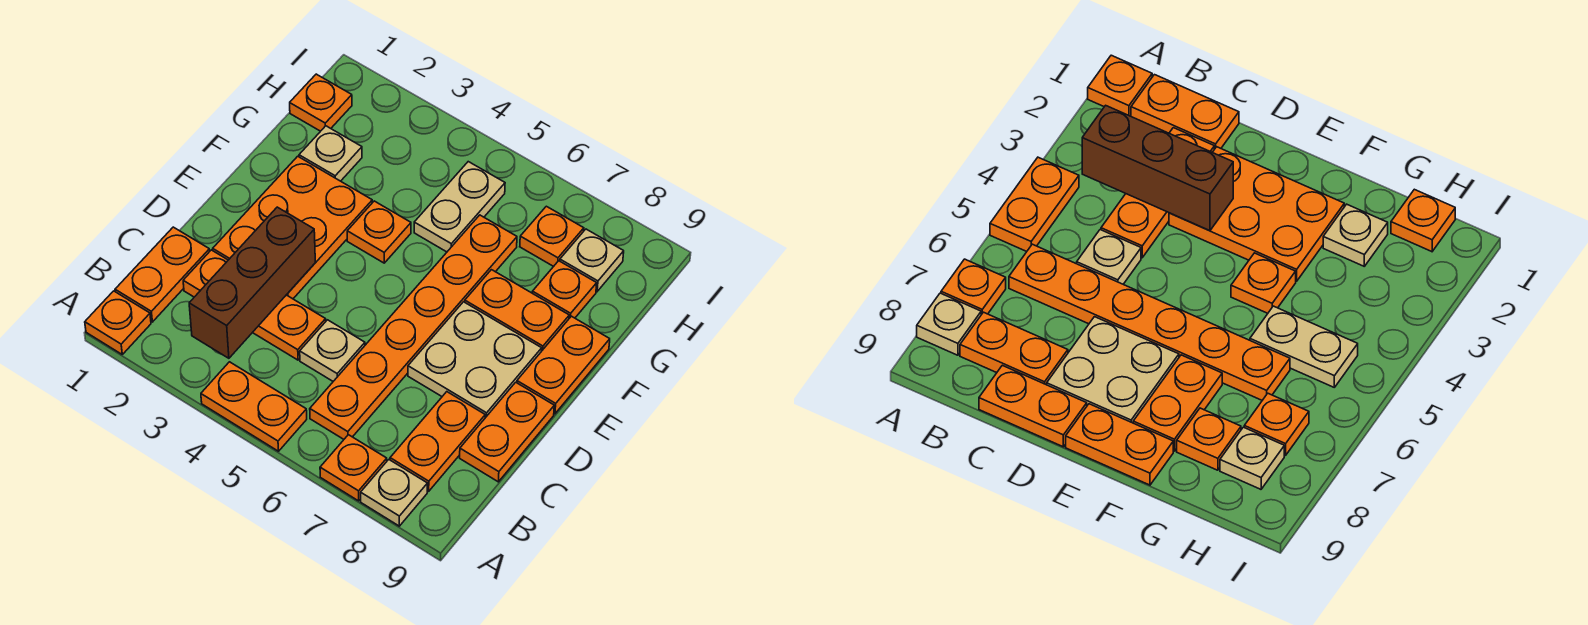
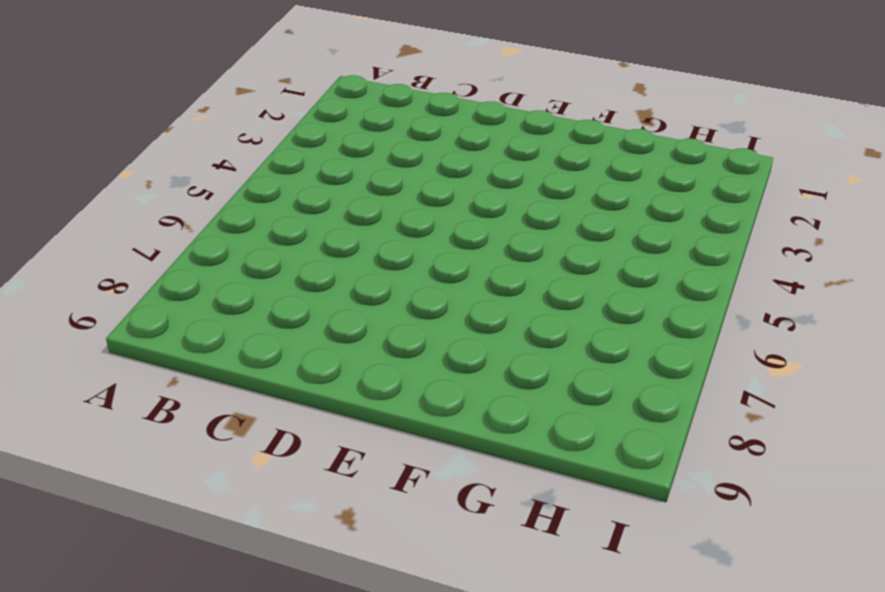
none -> orange plate A1 level 1
none -> orange plate A4:A5 level 1
none -> orange plate A7 level 1

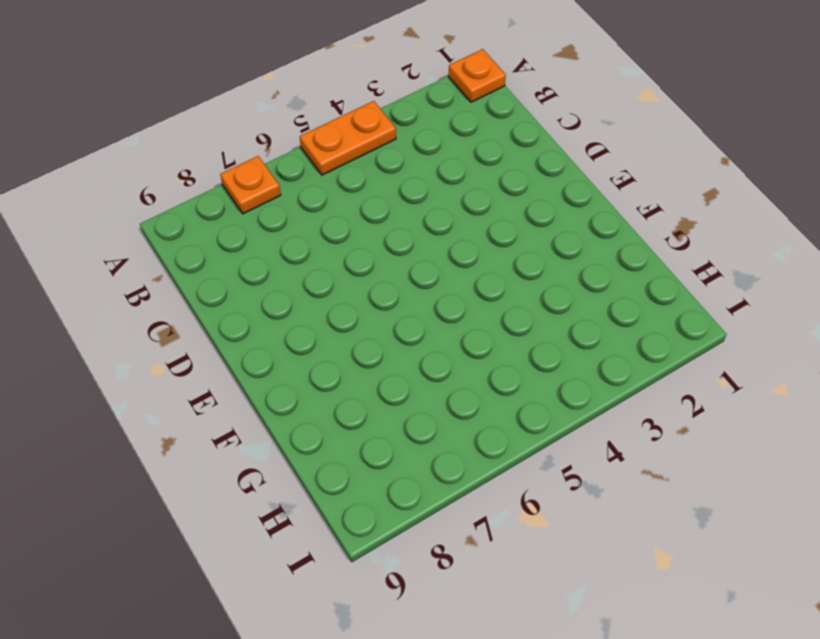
none -> tan plate A8 level 1
none -> orange plate B1:C1 level 1
none -> orange plate B6:G6 level 1

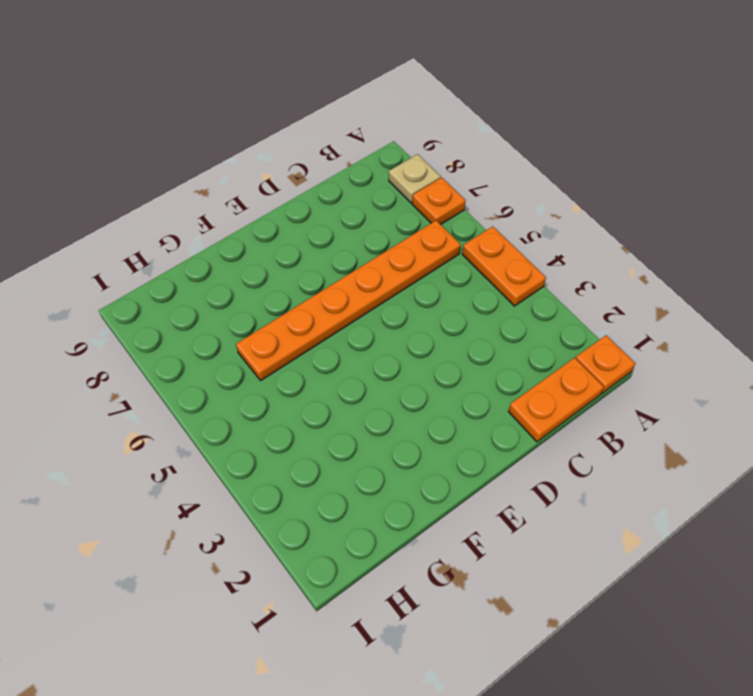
none -> orange plate B8:C8 level 1
none -> orange plate C2:C4 level 1
none -> tan plate C5 level 1

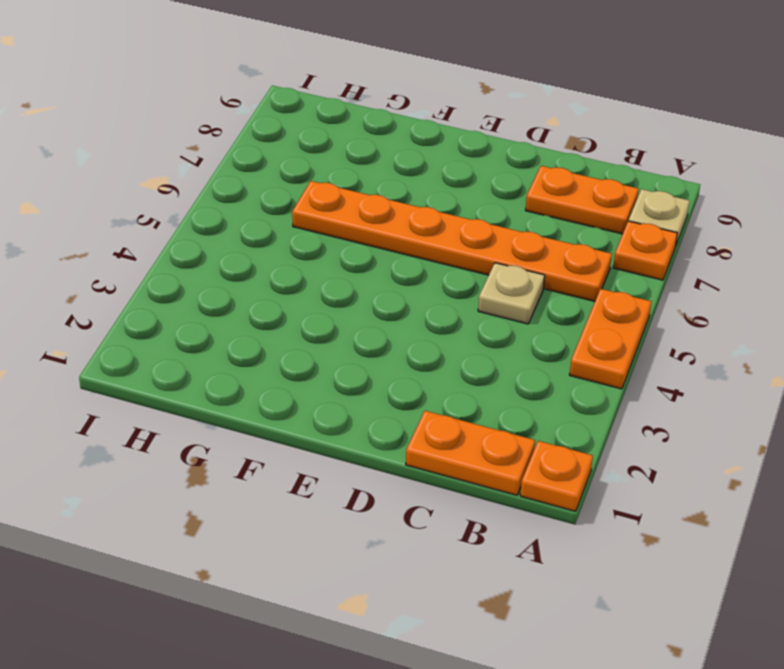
none -> orange plate C2:C4 level 1
none -> orange plate C9:D9 level 1
none -> orange plate D2:F3 level 1

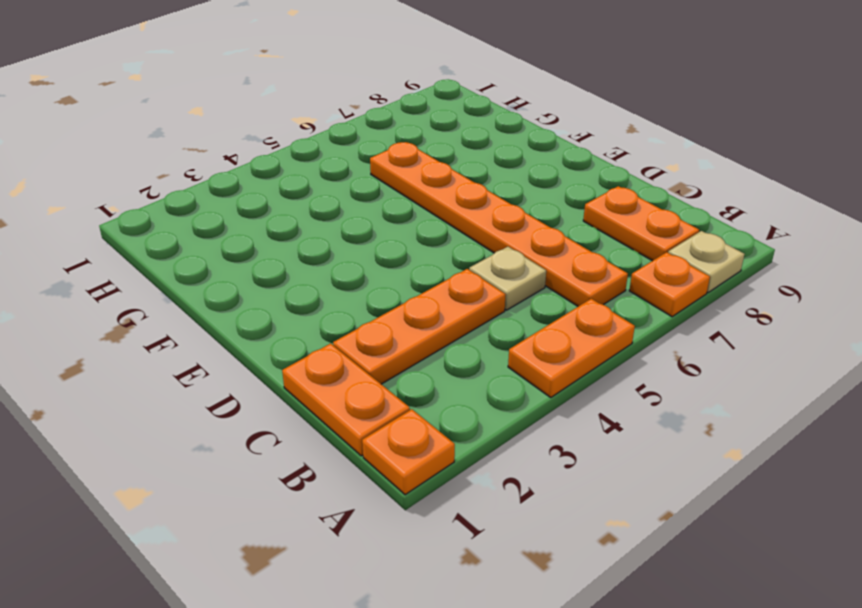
none -> orange plate C9:D9 level 1
none -> orange plate D2:F3 level 1
none -> tan plate D7:E8 level 1

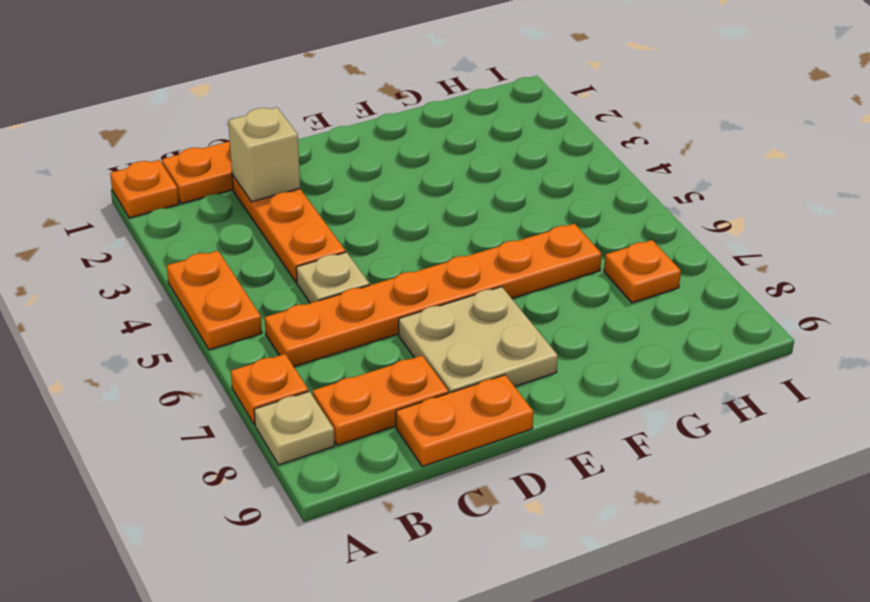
tan brick C2 level 2 -> none
none -> orange plate D2:F3 level 1
none -> orange plate E9:F9 level 1
none -> orange plate F4 level 1

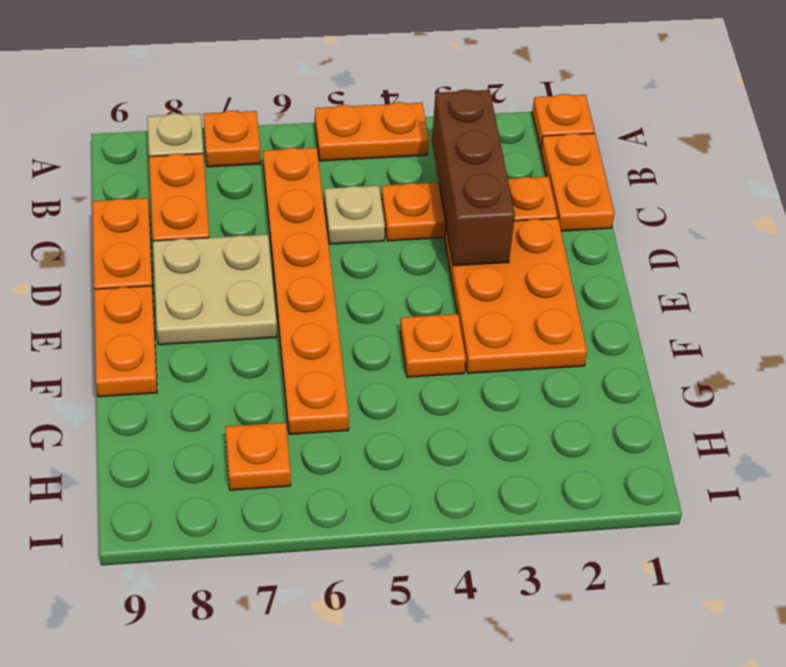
none -> orange plate F7:F8 level 1
none -> tan plate G2 level 1
none -> tan plate G5:H5 level 1

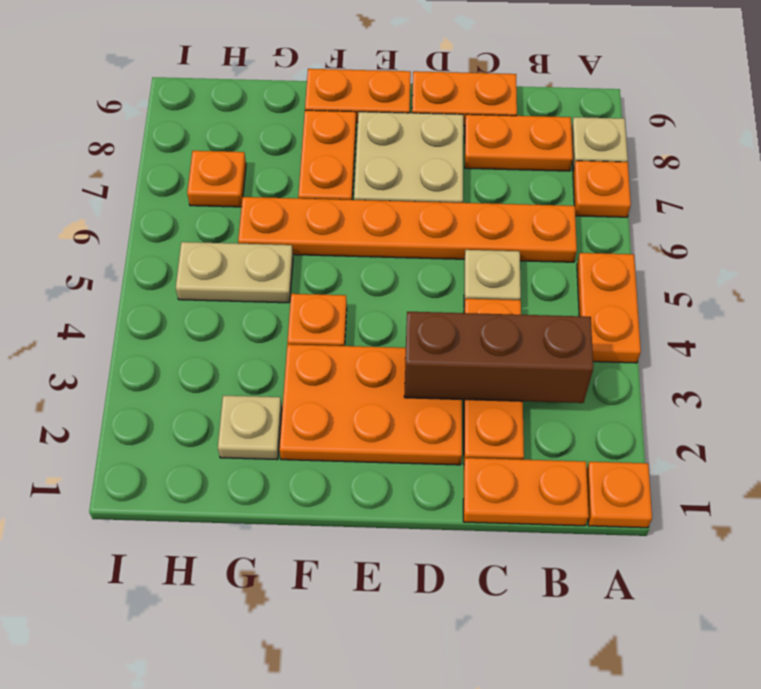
none -> orange plate G8 level 1
none -> orange plate H1 level 1
none -> tan plate H8 level 1

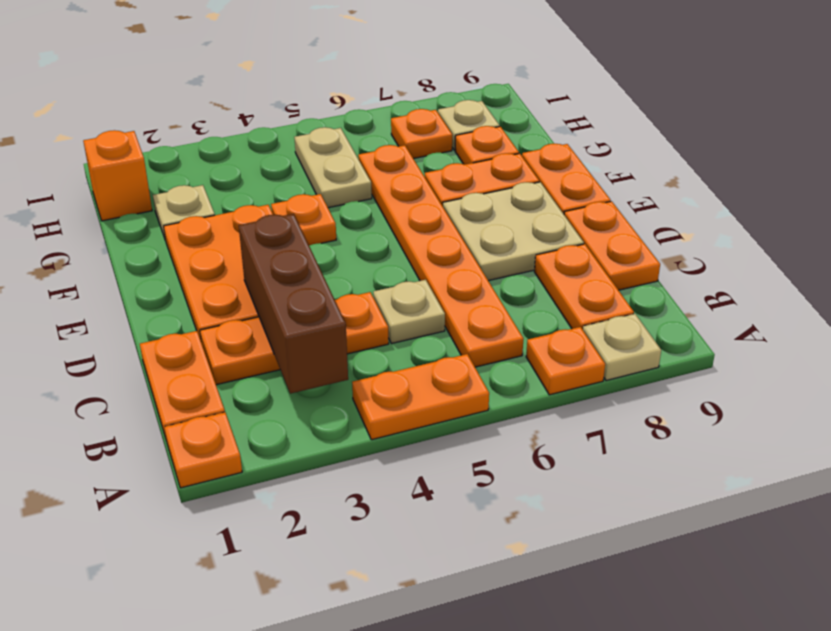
orange brick H1 level 1 -> orange plate H1 level 1

